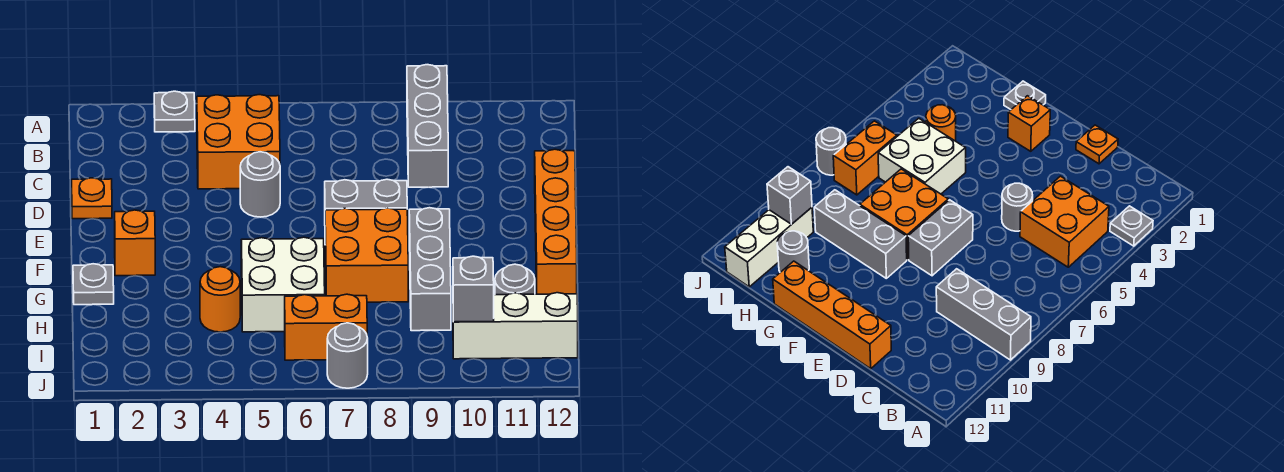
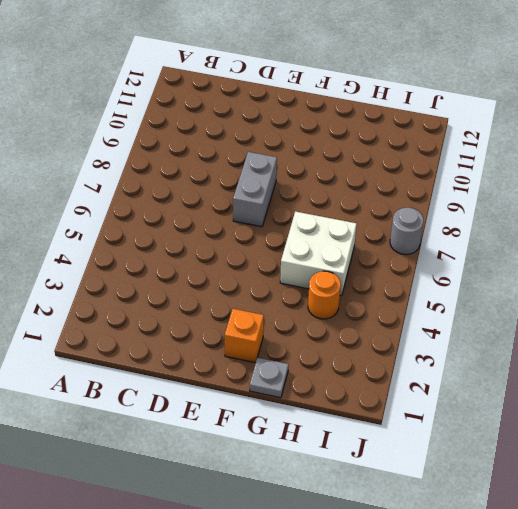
none -> grey plate A3 level 1
none -> grey brick A9:C9 level 1
none -> orange brick B4:C5 level 1

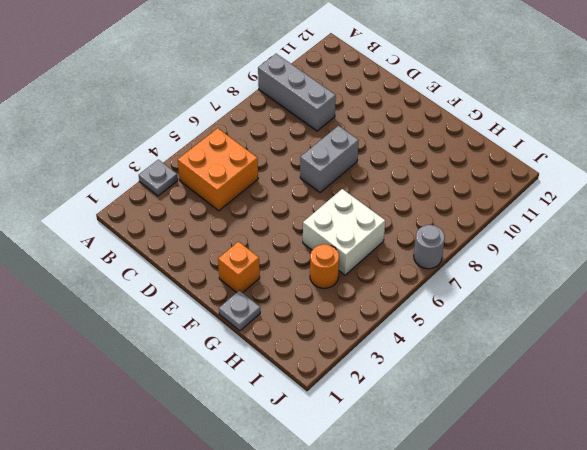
none -> orange plate D1 level 1
none -> grey round brick D5 level 1
none -> orange brick D12:G12 level 1

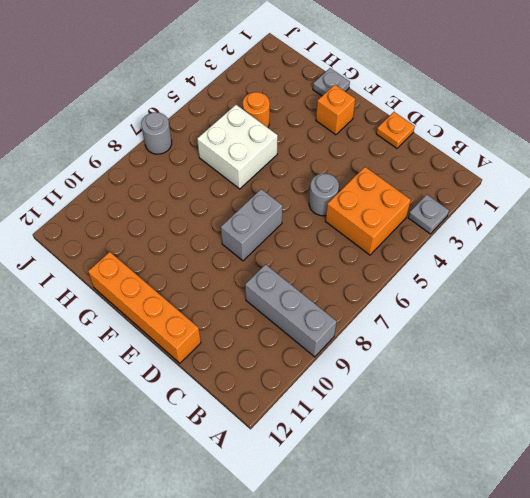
none -> orange brick F7:G8 level 1
none -> grey brick F9:H9 level 1
none -> grey round brick H11 level 1

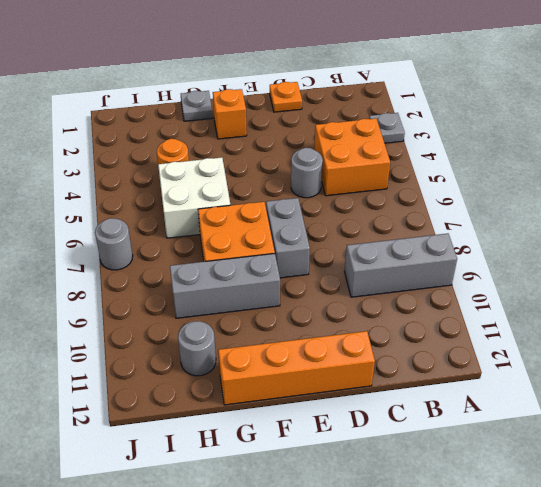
none -> orange brick I6:I7 level 1
none -> white brick I10:I12 level 1
none -> grey brick I10 level 2

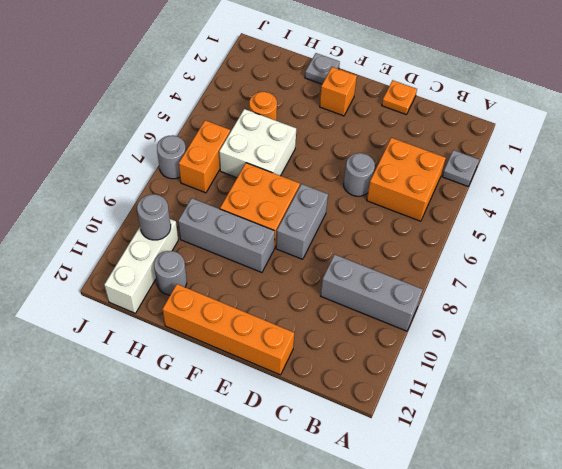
grey round brick I10 level 2 -> grey brick I10 level 2

